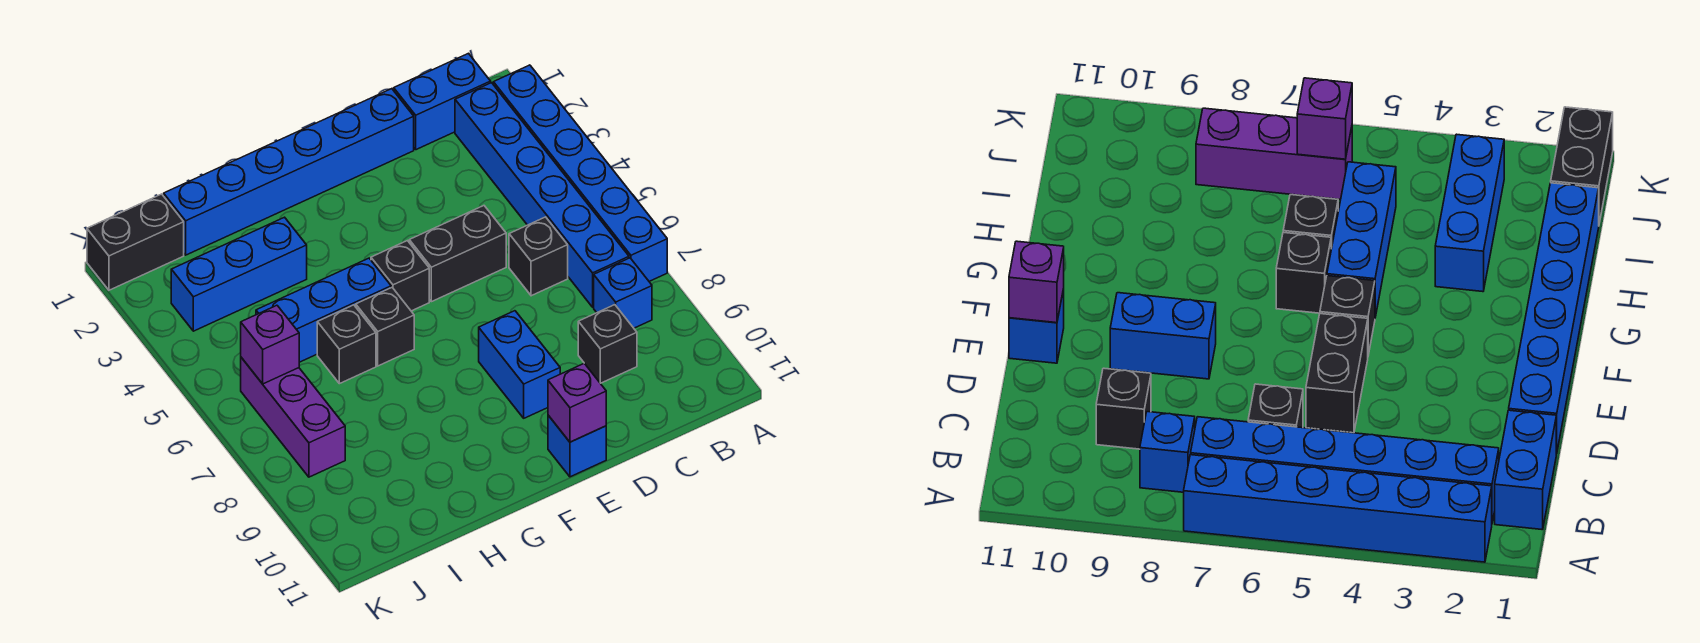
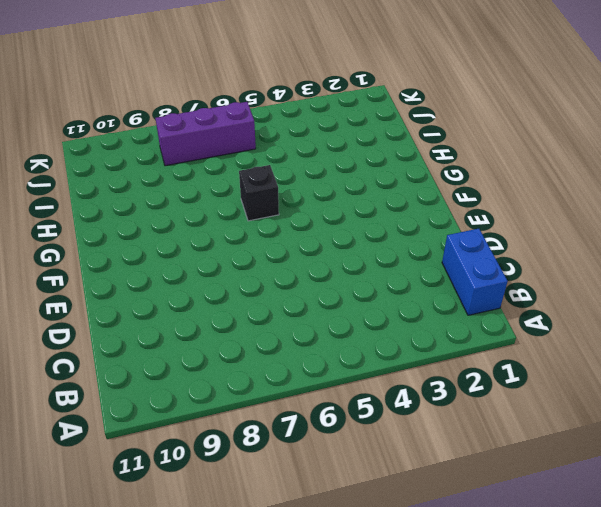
none -> blue brick A2:A7 level 1
none -> blue brick B2:B7 level 1
none -> blue brick B8 level 1

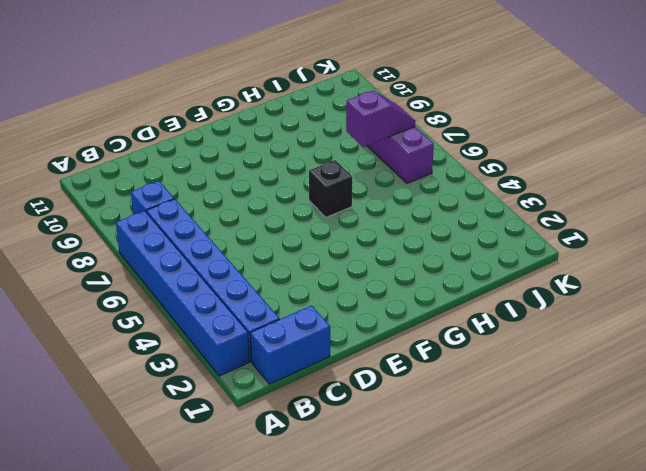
purple slope I7:J7 level 2 top I -> none
none -> black brick C6 level 1
none -> black brick C9 level 1
none -> blue brick D1:I1 level 1

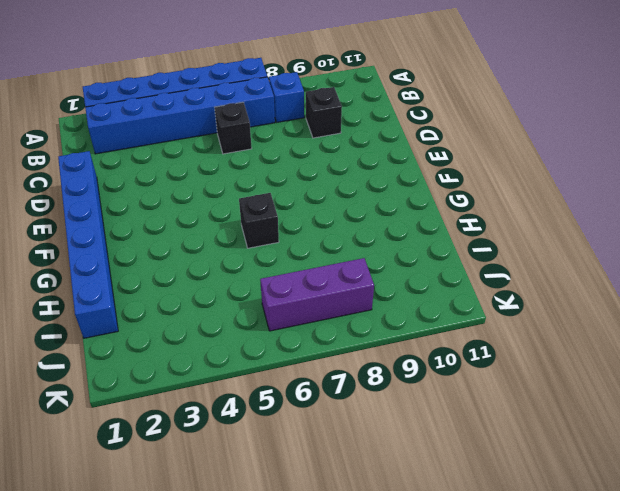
none -> blue brick B1:C1 level 1
none -> black brick D5:E5 level 1
none -> blue brick E8:E9 level 1

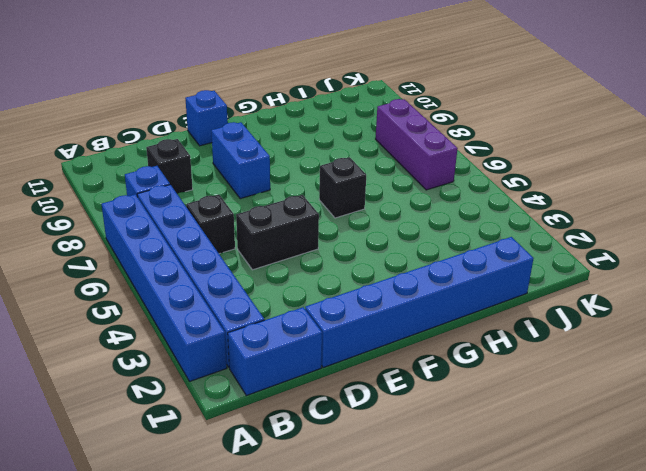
none -> black brick F5 level 1
none -> blue brick G5:I5 level 1
none -> blue brick H3:J3 level 1

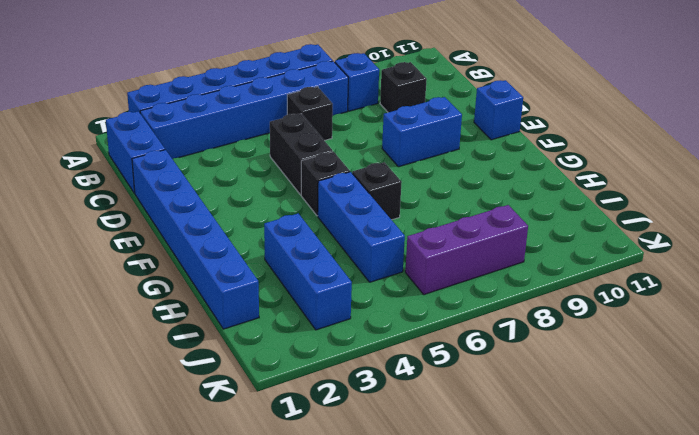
none -> black brick H6 level 1
none -> black brick J1:K1 level 1
none -> purple brick E11 level 2

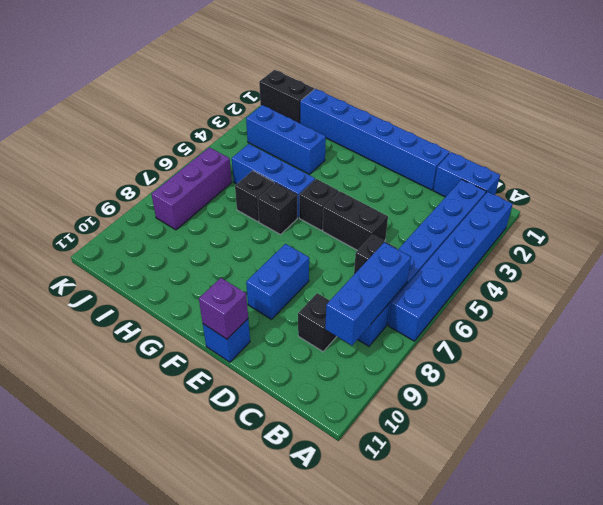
blue brick B7:B9 level 2 -> none
none -> purple brick J6 level 2

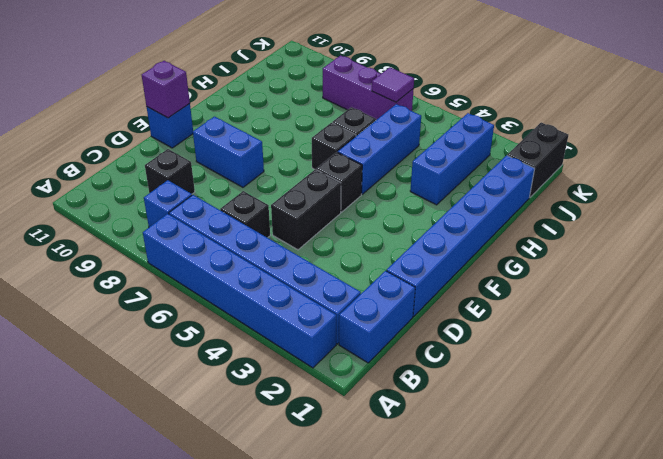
purple tile J6 level 2 -> purple brick J6 level 2

